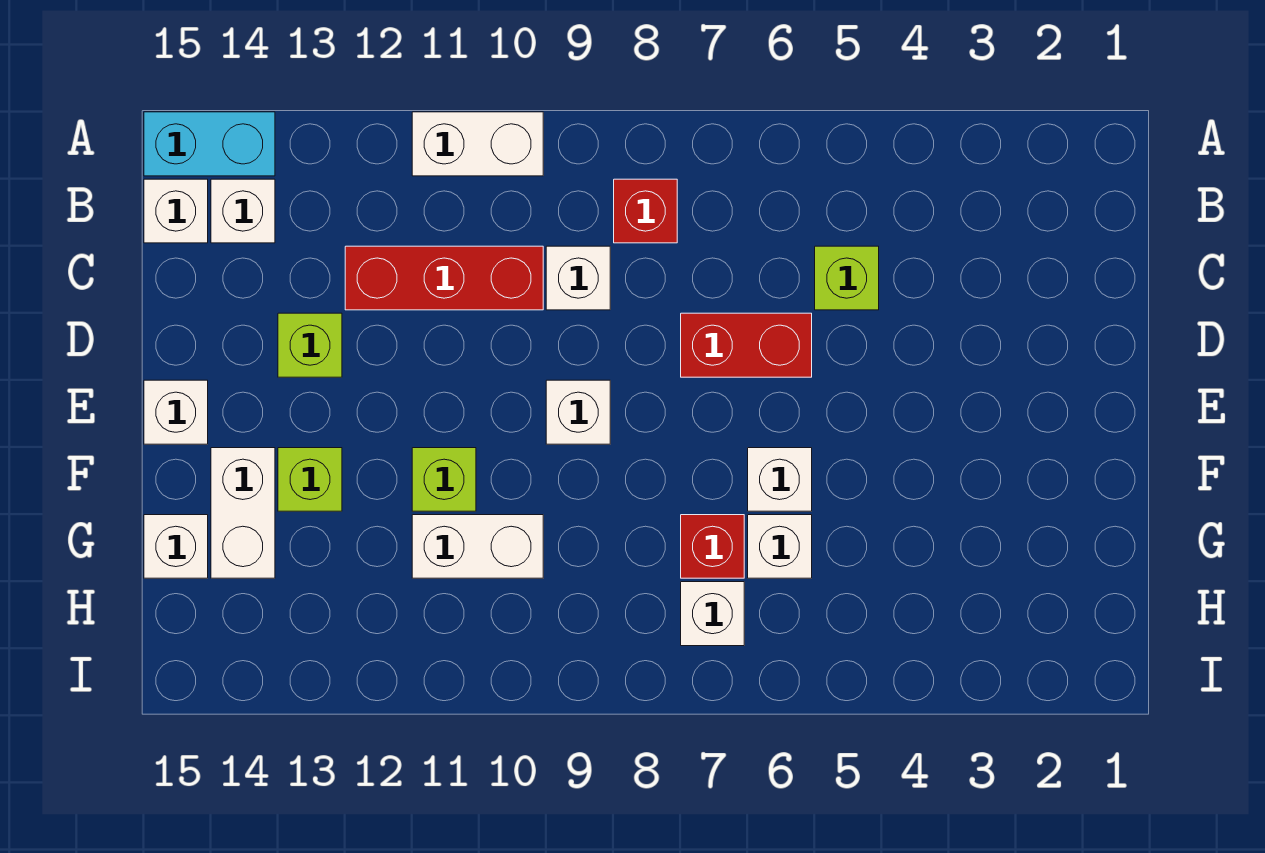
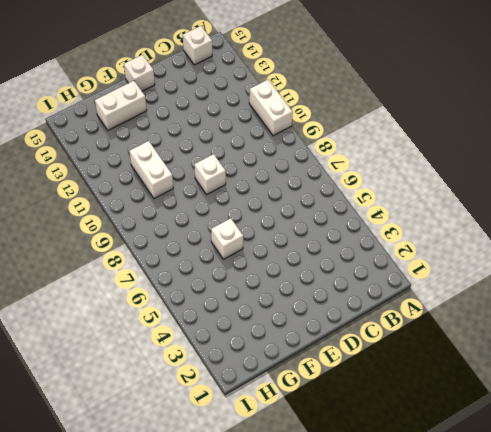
none -> cyan brick A14:A15 level 1
none -> red brick B8 level 1
none -> white brick B14 level 1

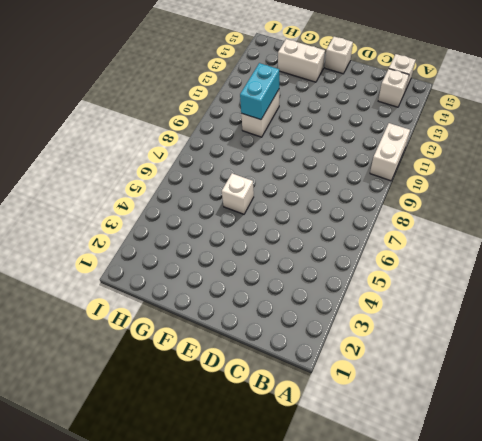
cyan brick G10:G11 level 2 -> cyan brick A14:A15 level 1
none -> red brick B8 level 1
none -> lime brick C5 level 1
none -> white brick C9 level 1

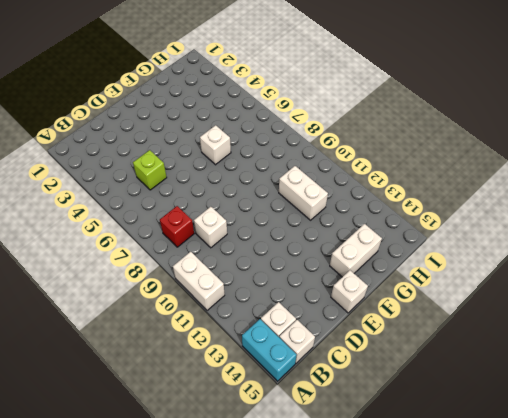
none -> red brick C10:C12 level 1
none -> red brick D6:D7 level 1
none -> lime brick D13 level 1

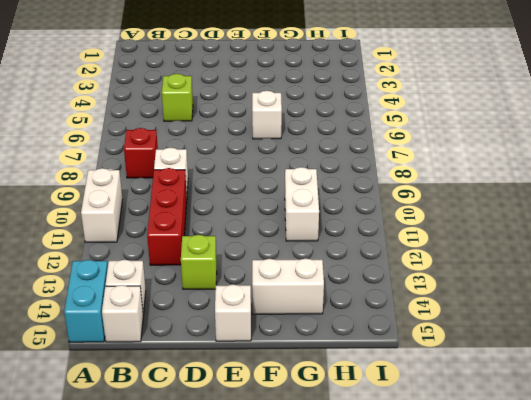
none -> red brick D6:D7 level 1
none -> white brick E9 level 1
none -> lime brick F11 level 1

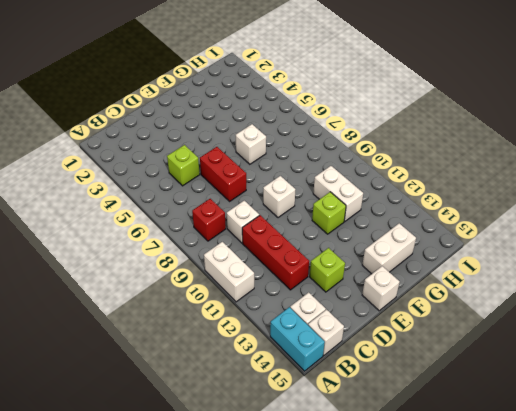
none -> lime brick F13 level 1
none -> white brick G6 level 1
none -> red brick G7 level 1

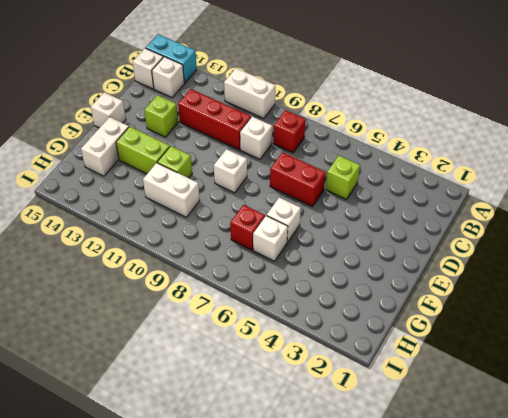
lime brick F12:F13 level 1 -> lime brick F13 level 1
none -> white brick G15 level 1
none -> white brick H7 level 1

